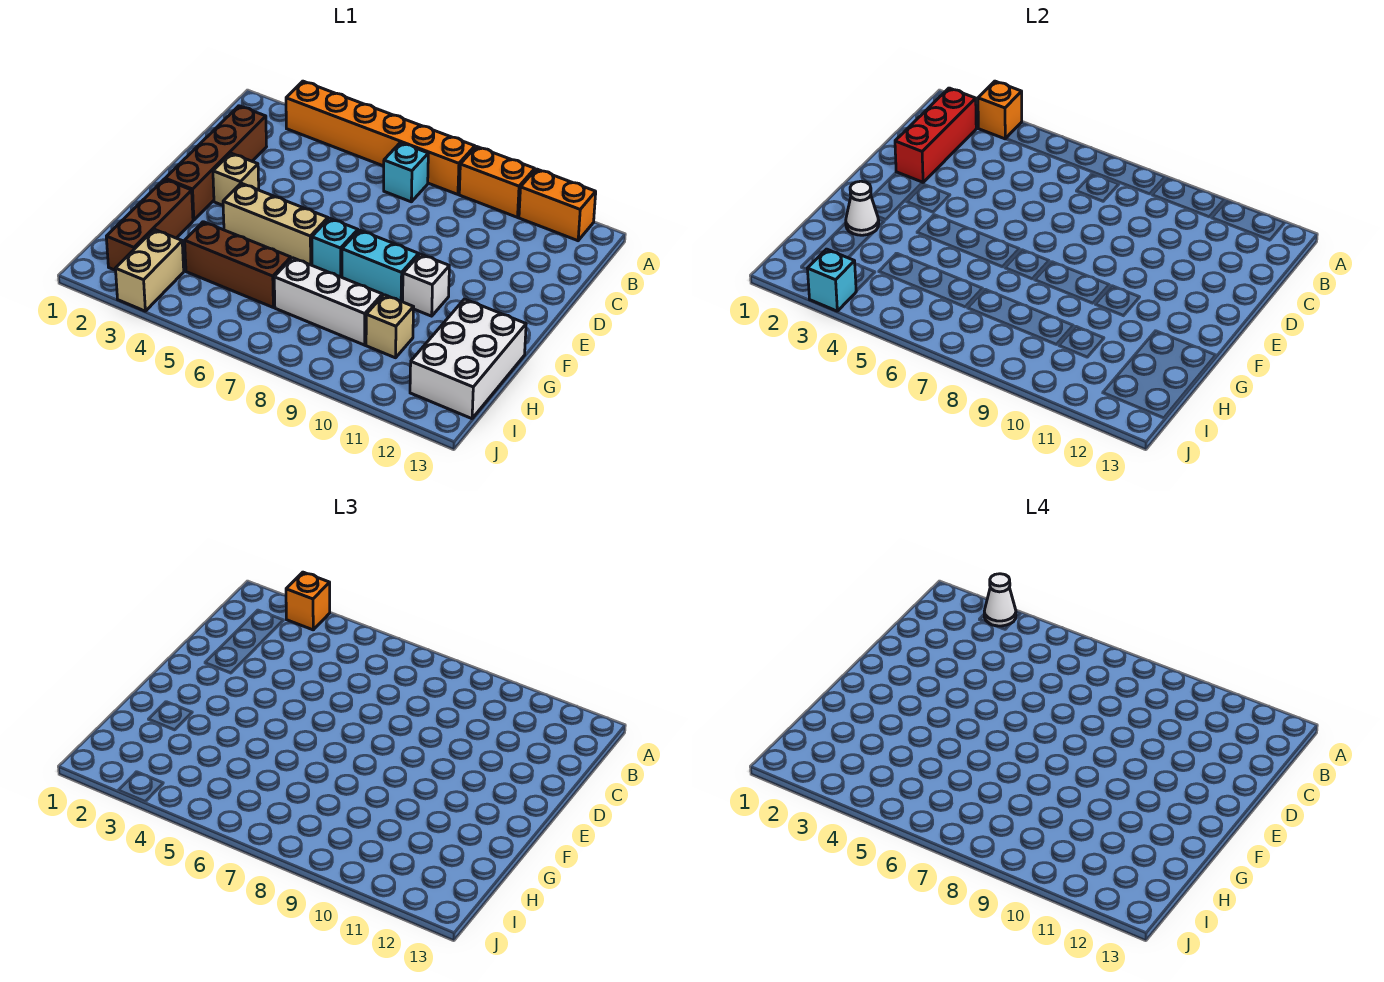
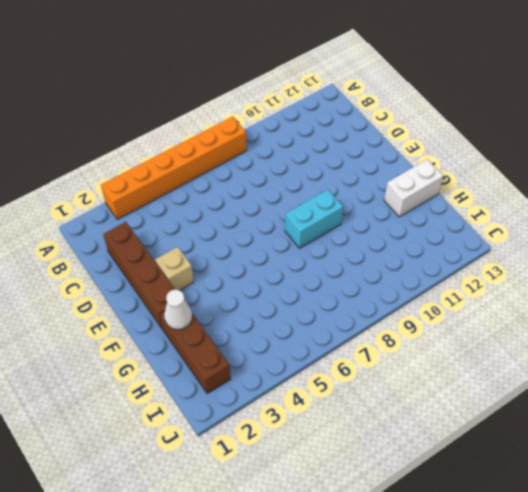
white brick G12:G13 level 1 -> white brick G12:I13 level 1
none -> orange brick A9:A10 level 1
none -> orange brick A11:A12 level 1
none -> cyan brick B7 level 1

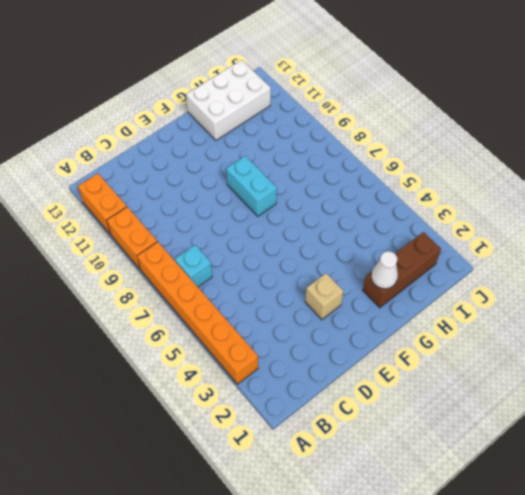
none -> brown brick C2:F2 level 1
none -> tan brick F4:F6 level 1
none -> cyan brick F7 level 1

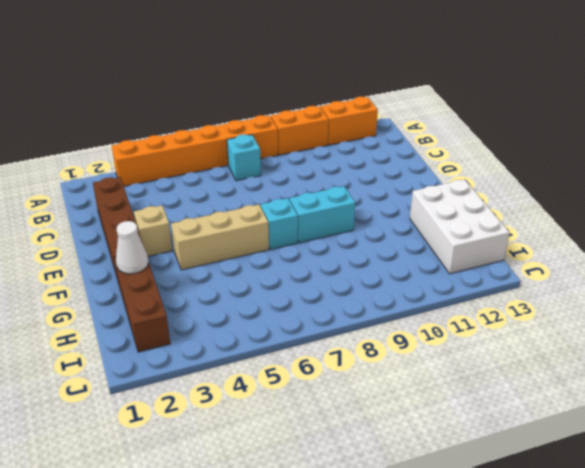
none -> white brick F10 level 1
none -> brown brick H4:H6 level 1
none -> white brick H7:H9 level 1

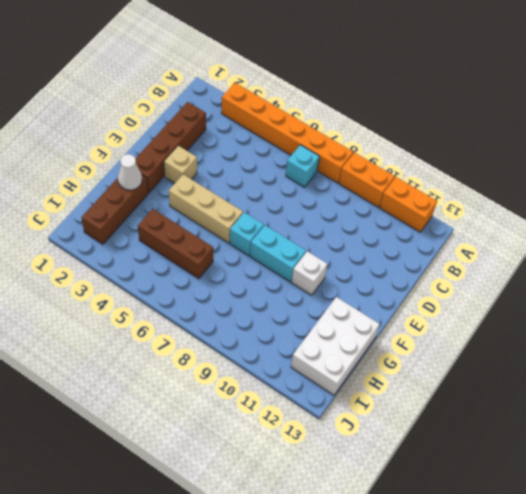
none -> white brick H7:H9 level 1
none -> tan brick H10 level 1
none -> tan brick I3:J3 level 1

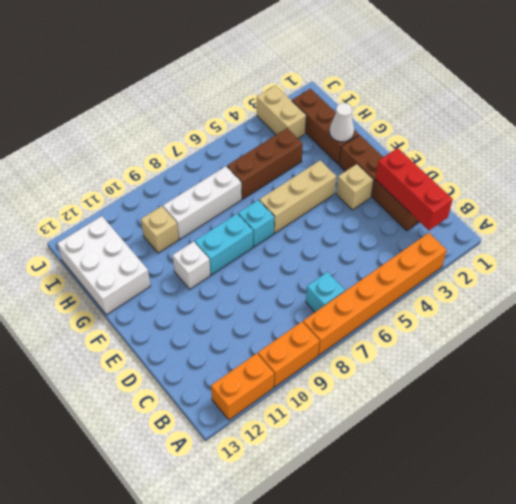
none -> orange brick A3 level 2
none -> cyan brick J3 level 2
none -> orange brick A3 level 3

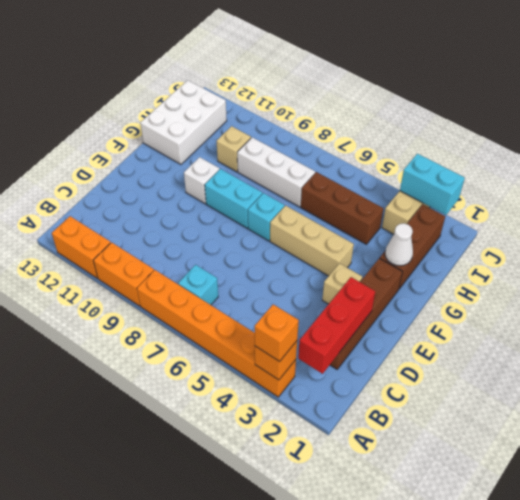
cyan brick J2:J3 level 2 -> cyan brick J3 level 2
none -> white cone A3 level 4

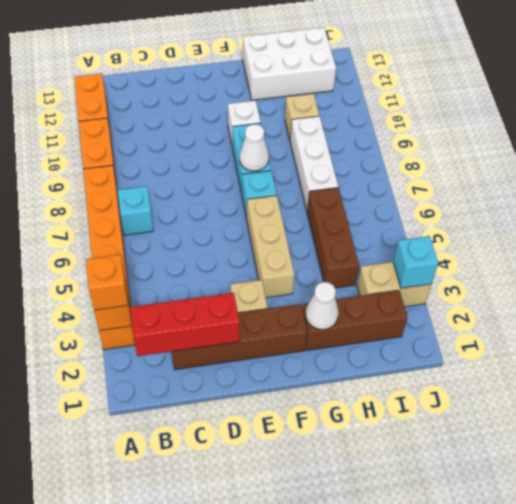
white cone F8 level 2 -> white cone A3 level 4

